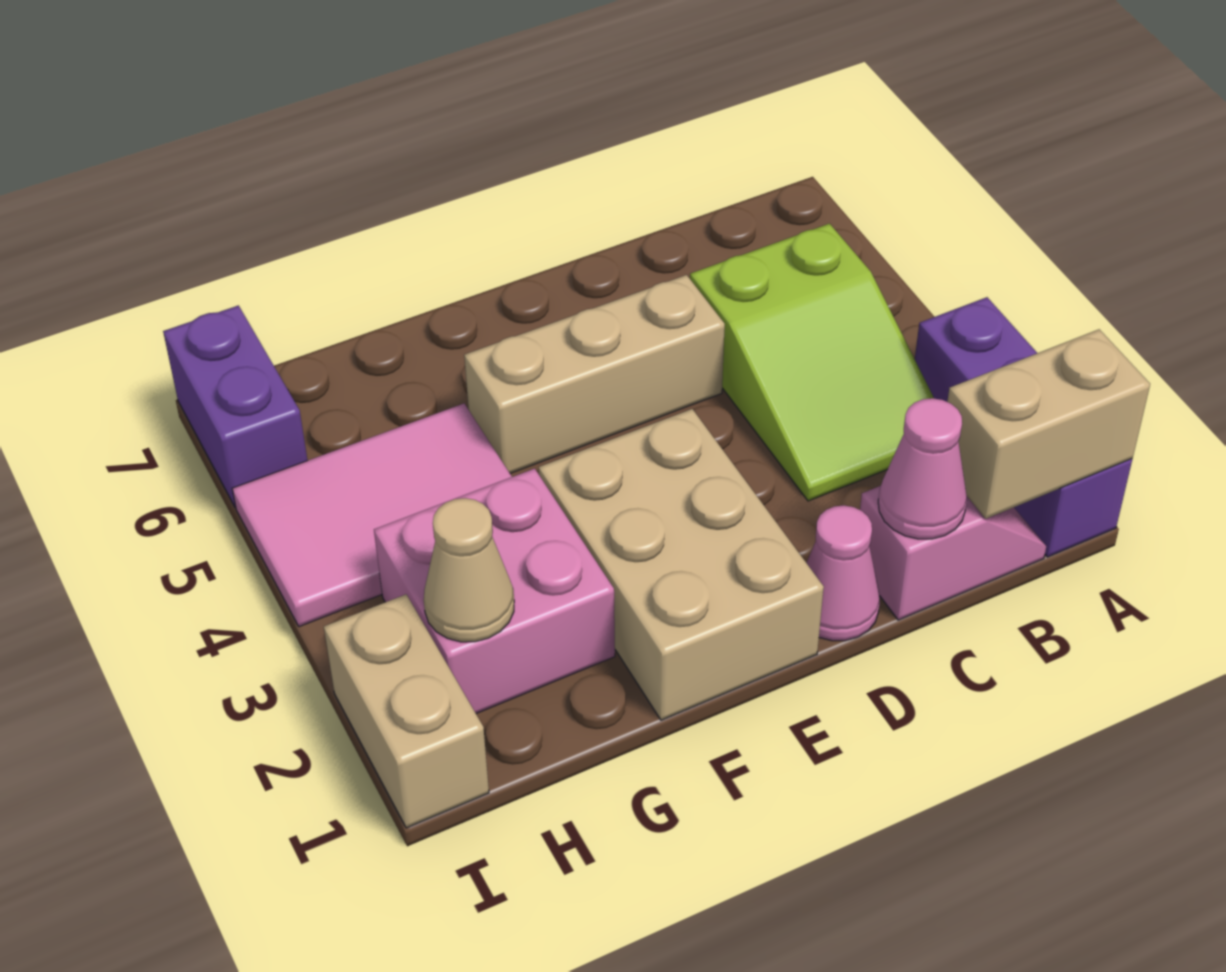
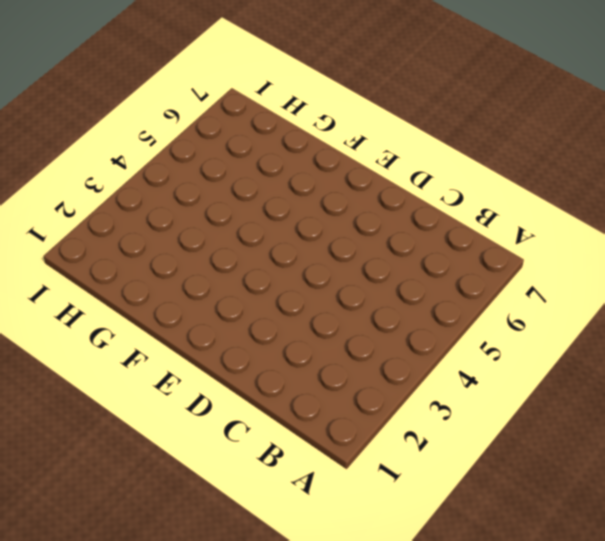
none -> purple brick A1:A3 level 1
none -> pink slope B1:C1 level 1 top C
none -> lime slope B3:C5 level 1 top 5

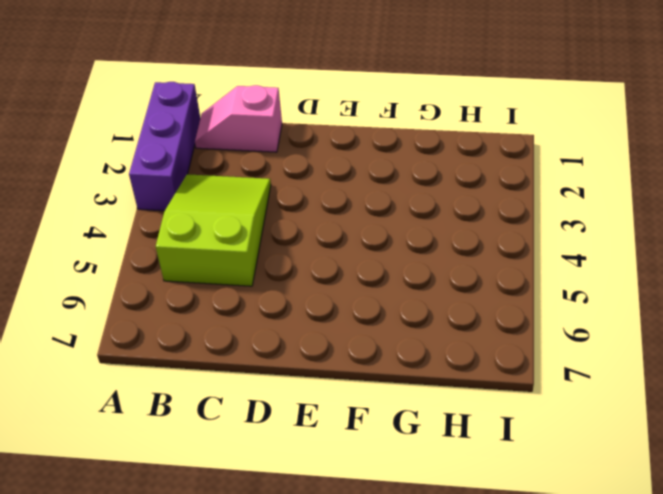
none -> pink cone D1 level 1
none -> tan brick D5:F5 level 1
none -> tan brick E1:F3 level 1

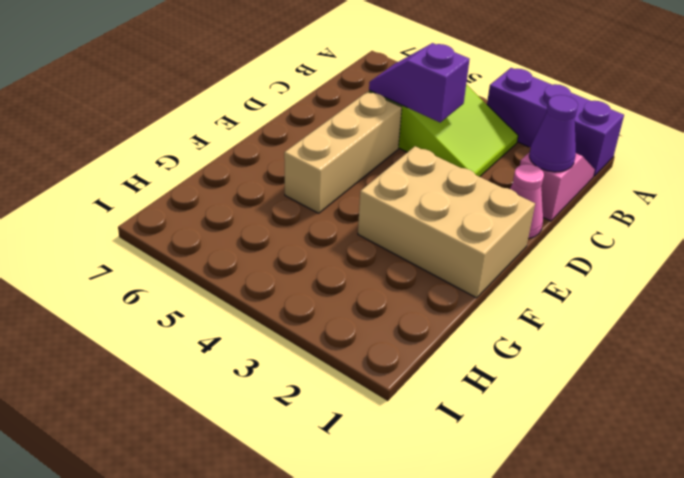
purple cone C1 level 2 -> pink cone C1 level 2
purple slope C4:C5 level 2 top 4 -> none
none -> pink brick G2:H3 level 1
none -> pink tile G4:I5 level 1
none -> tan brick I1:I2 level 1

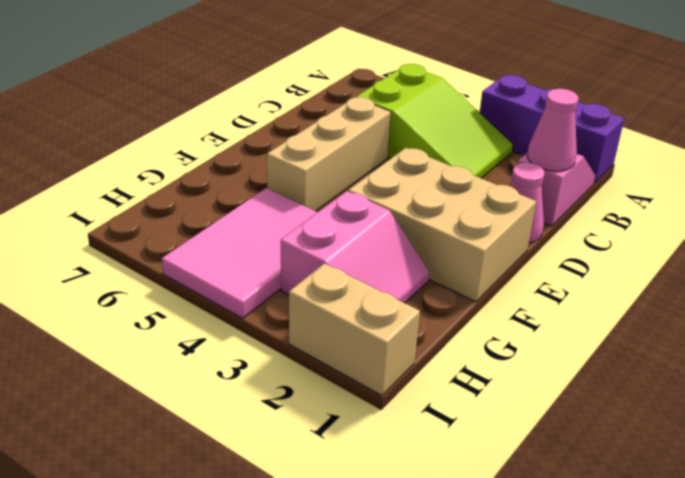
pink slope G2:H3 level 1 top 3 -> pink brick G2:H3 level 1
none -> purple brick I6:I7 level 1
none -> tan brick A1:B1 level 2
none -> tan cone H2 level 2

